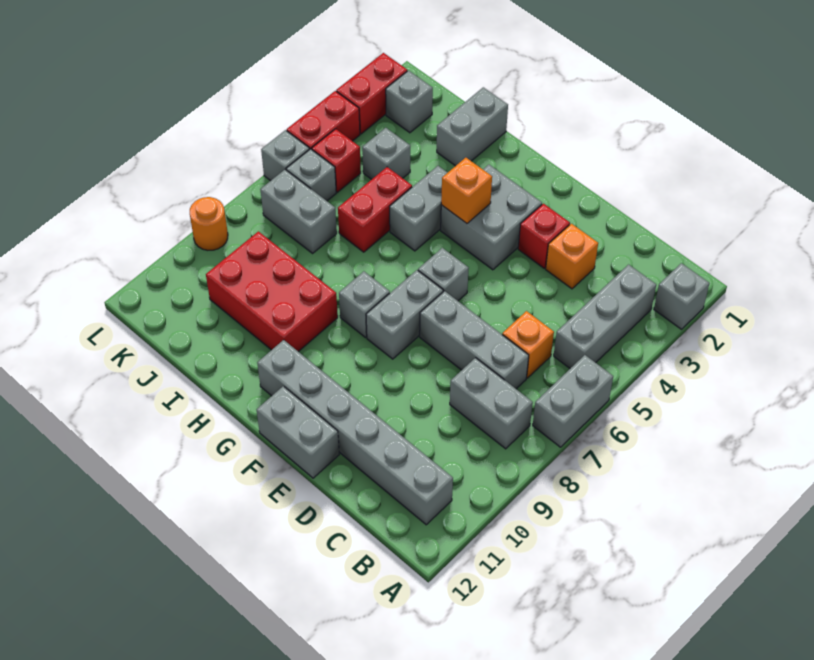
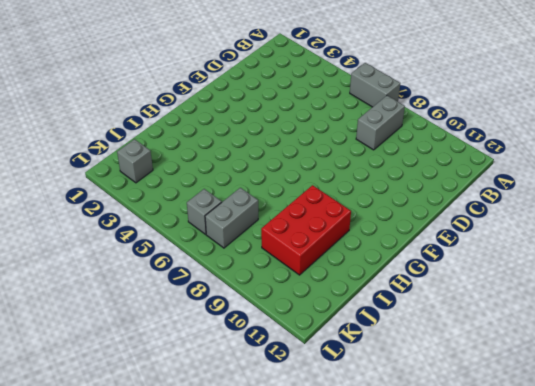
none -> grey brick A2 level 1
none -> grey brick B3:B5 level 1
none -> grey brick B11:G11 level 1

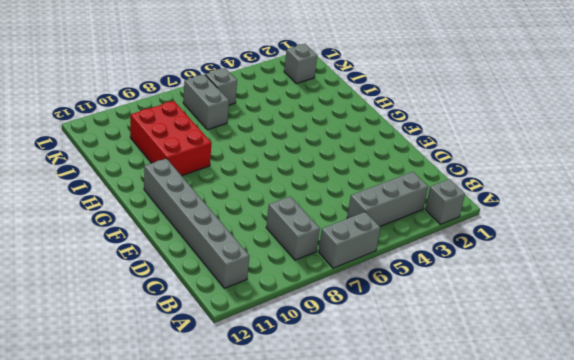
none -> orange brick C6 level 1
none -> grey brick C7:E7 level 1
none -> orange brick D3 level 1

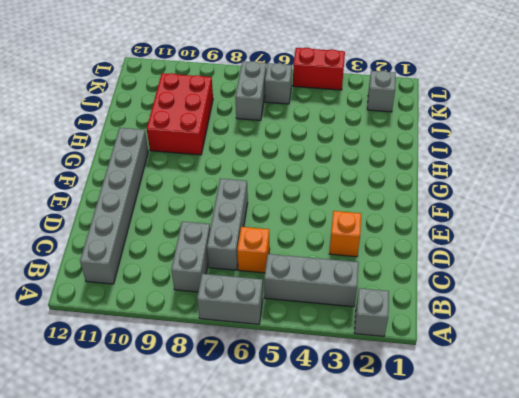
none -> red brick E3 level 1
none -> grey brick E12:F12 level 1
none -> grey brick F3:G4 level 1

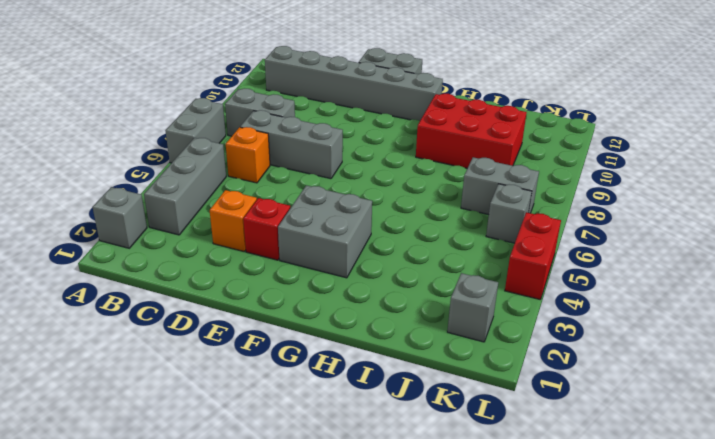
none -> grey brick F6 level 1
none -> grey brick F7:F8 level 1
none -> grey brick G8 level 1

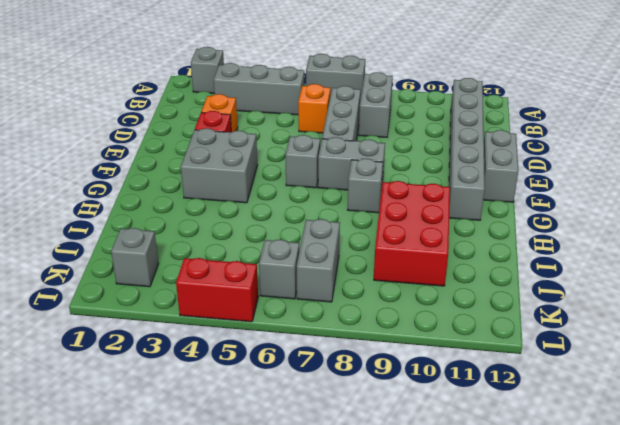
none -> grey brick H4:H5 level 1
none -> grey brick I1:I2 level 1
none -> red brick I5:I6 level 1

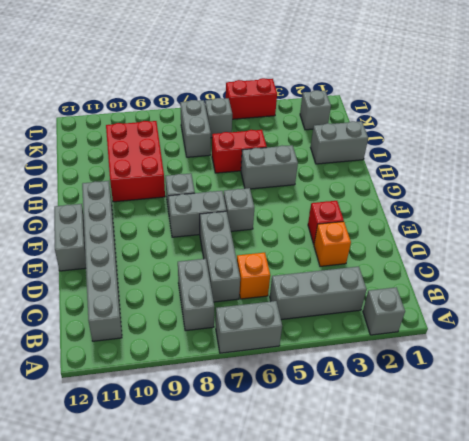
none -> grey brick F3:G4 level 1
none -> grey brick J4 level 1
none -> red brick K5 level 1

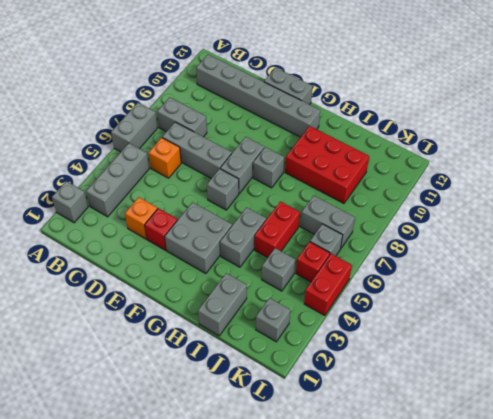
none -> red brick L2:L3 level 1
none -> grey brick L6 level 1
none -> orange round brick L9 level 1

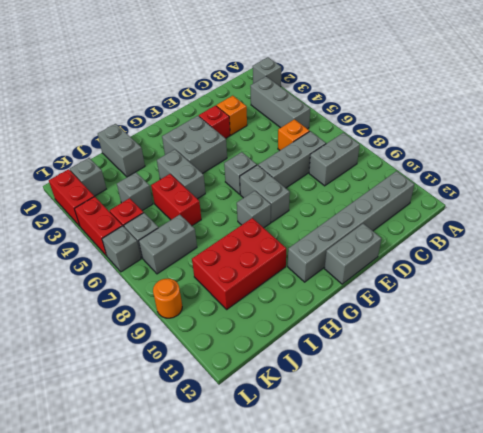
none -> grey brick A6:A7 level 1
none -> orange brick G4 level 2

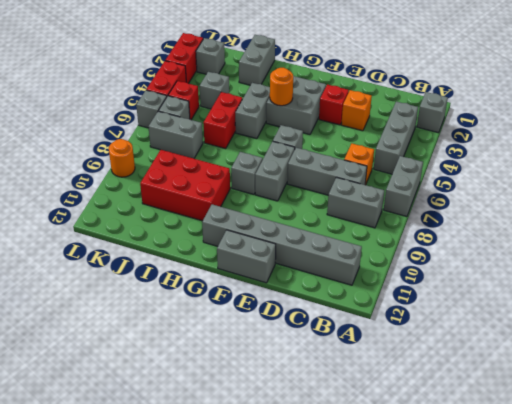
orange round brick G4 level 2 -> orange brick G4 level 2

